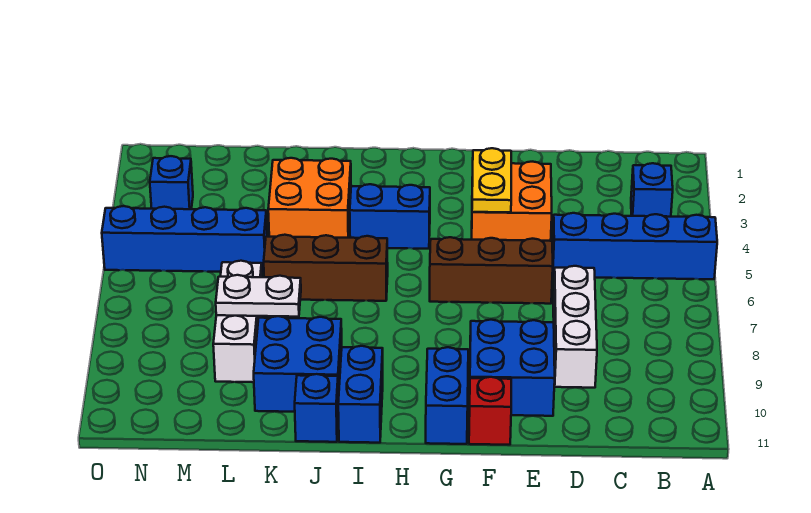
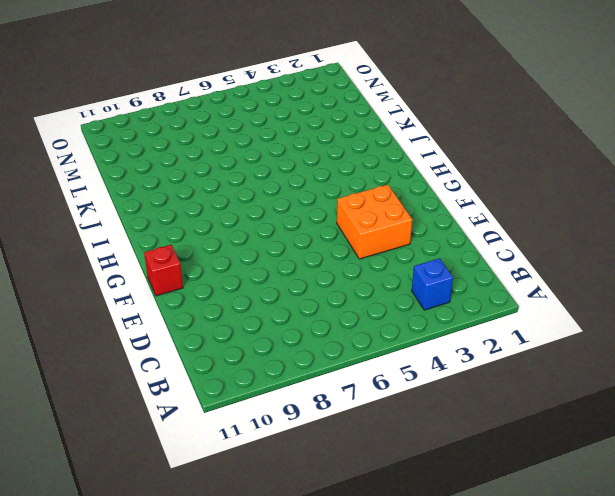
none -> blue brick A5:D5 level 1
none -> white brick D7:D9 level 1
none -> brown brick E6:G6 level 1

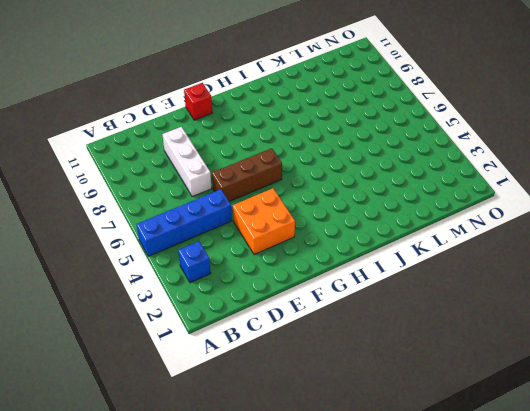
none -> blue brick E9:F10 level 1
none -> blue brick G10:G11 level 1
none -> blue brick H4:I4 level 1

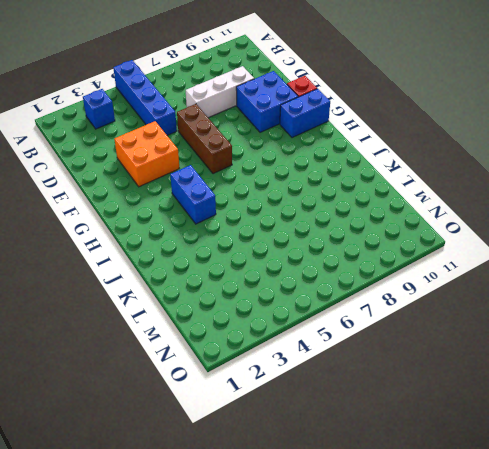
none -> brown brick I6:K6 level 1
none -> blue brick I10:I11 level 1
none -> orange brick J3:K4 level 1

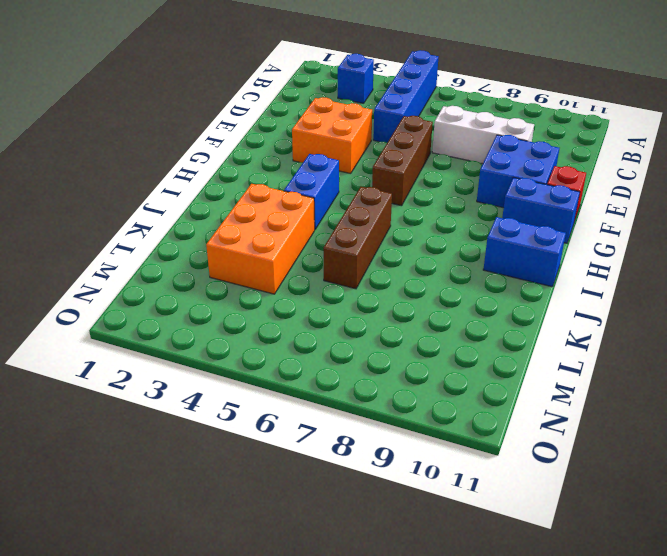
orange brick J3:L4 level 1 -> orange brick J3:K4 level 1
none -> blue brick J9:K10 level 1
none -> blue brick J11 level 1
none -> blue brick L5:O5 level 1

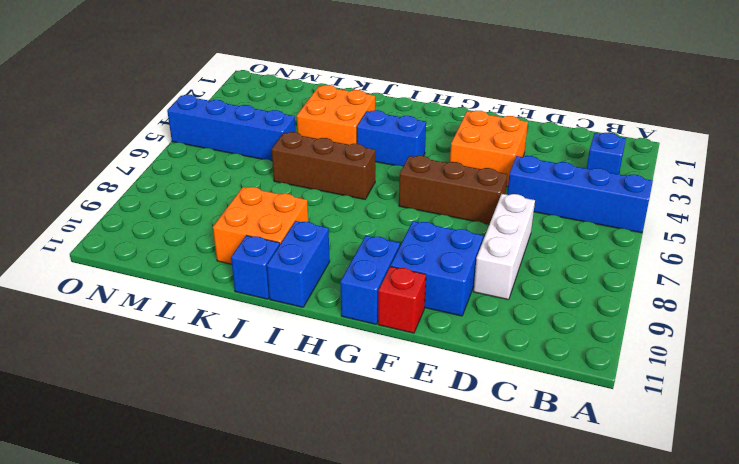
orange brick J9:K10 level 1 -> blue brick J9:K10 level 1
none -> white brick L7:L9 level 1
none -> blue brick N3 level 1
none -> yellow plate F3:F4 level 2

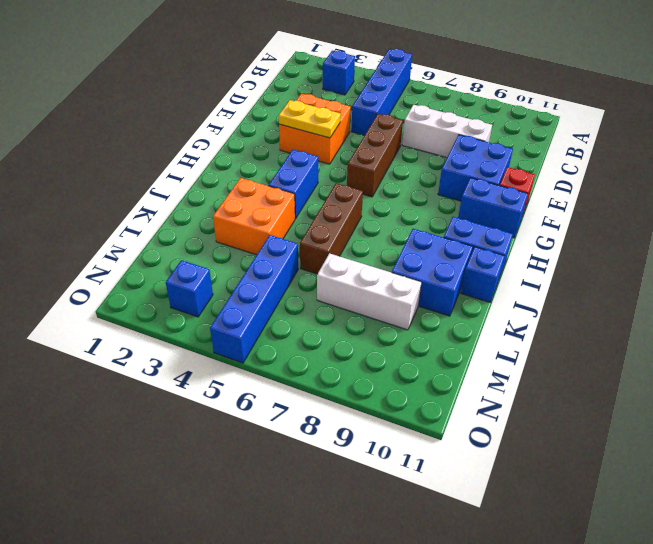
none -> white plate K8:L8 level 2

